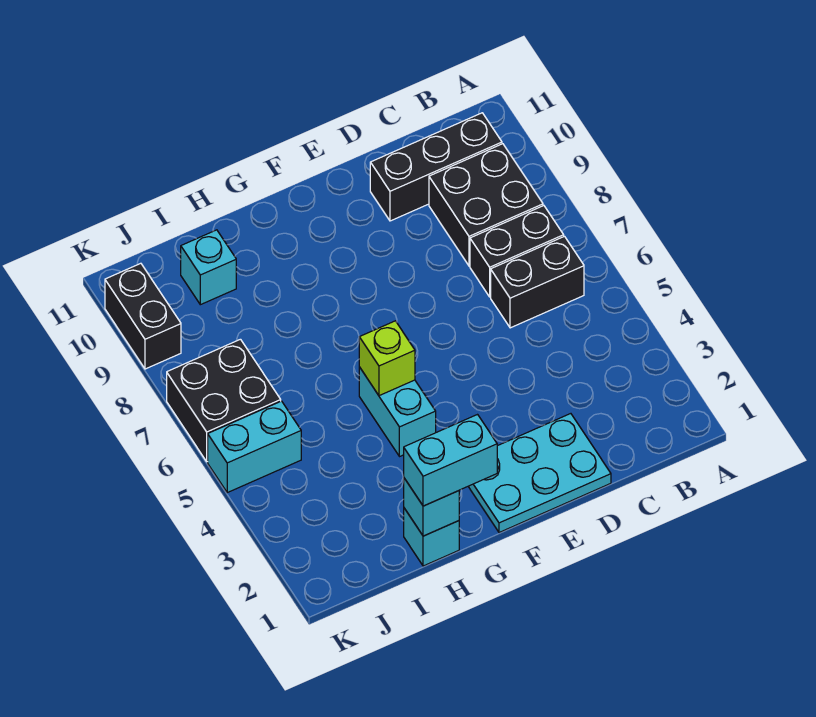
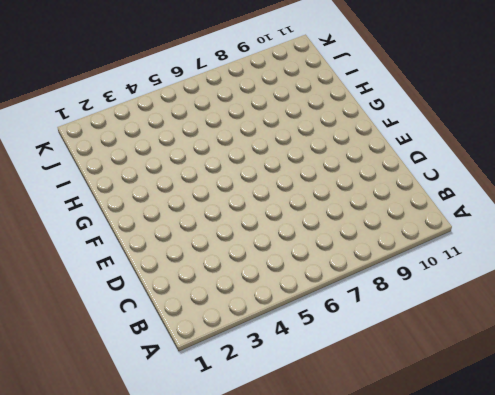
none -> black brick B6:C6 level 1
none -> black brick B7:C7 level 1
none -> black brick B8:C9 level 1

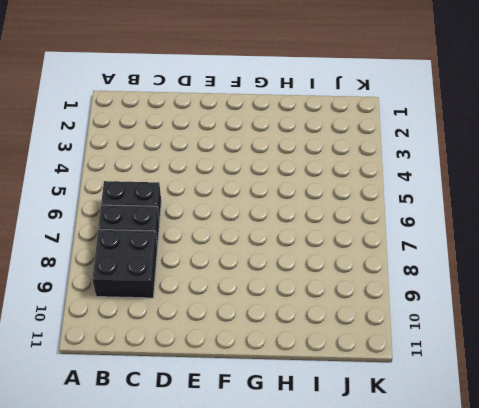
none -> black brick B10:D10 level 1
none -> cyan plate D1:F2 level 1
none -> cyan brick G4:G5 level 1

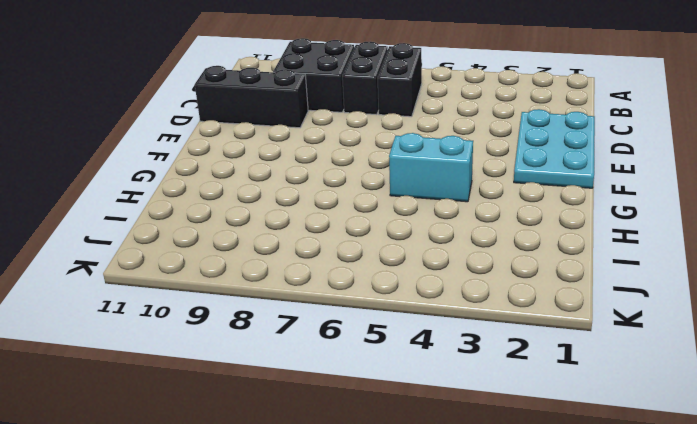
black brick D9:D11 level 1 -> black brick B10:D10 level 1
none -> cyan brick H1 level 1
none -> cyan brick I10 level 1
none -> cyan brick J5:K5 level 1

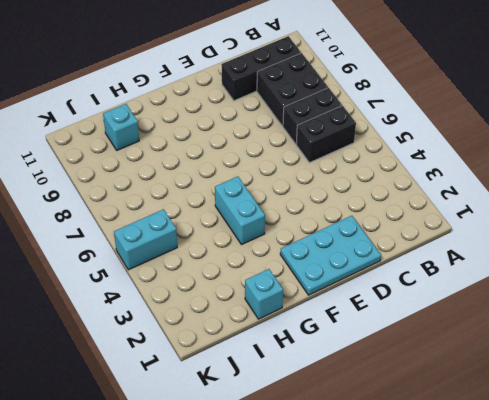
none -> black brick J6:K7 level 1
none -> black brick K9:K10 level 1
none -> lime brick G5 level 2

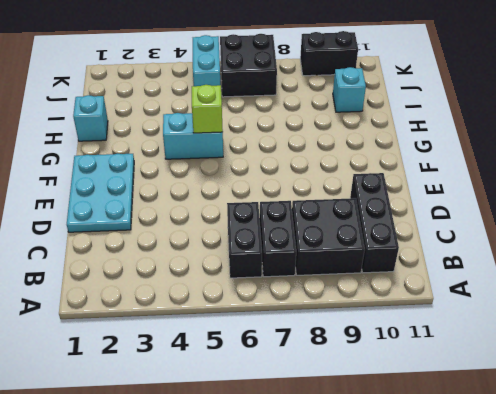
none -> cyan brick H1 level 2
none -> cyan brick G1:H1 level 3

